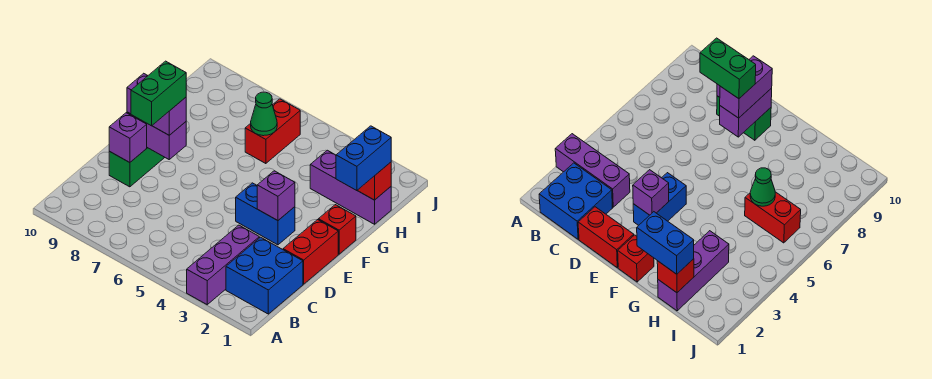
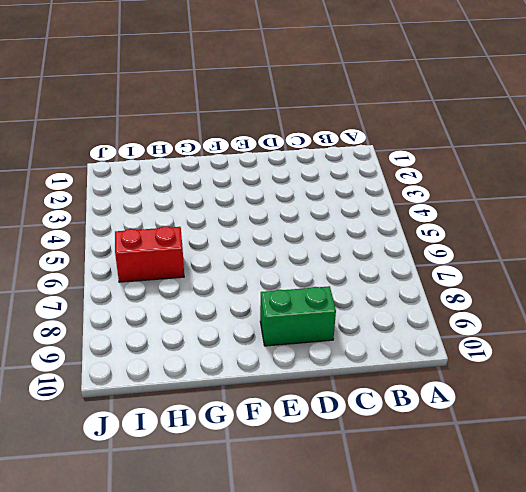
none -> purple brick A3:C3 level 1
none -> blue brick B1:C2 level 1
none -> red brick D1:E1 level 1

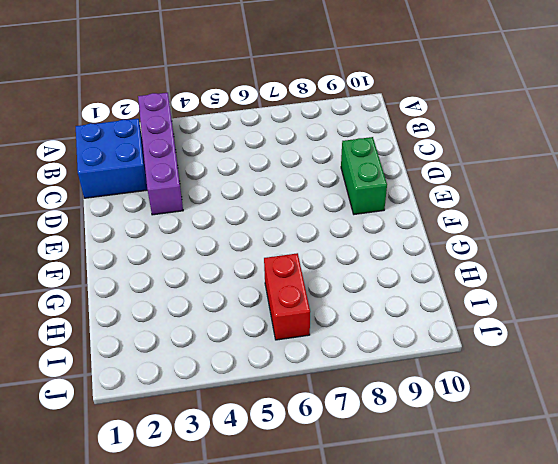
purple brick A3:D3 level 1 -> purple brick A3:C3 level 1
none -> red brick D1:E1 level 1
none -> blue brick E3:E4 level 1
none -> red brick F1 level 1

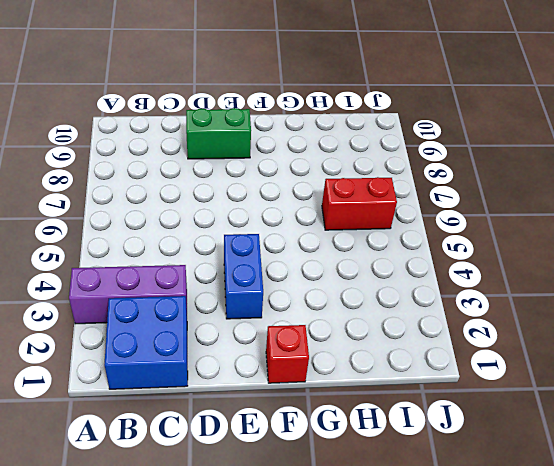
none -> red brick D1:E1 level 1
none -> purple brick H1:H3 level 1
none -> purple brick D9 level 2

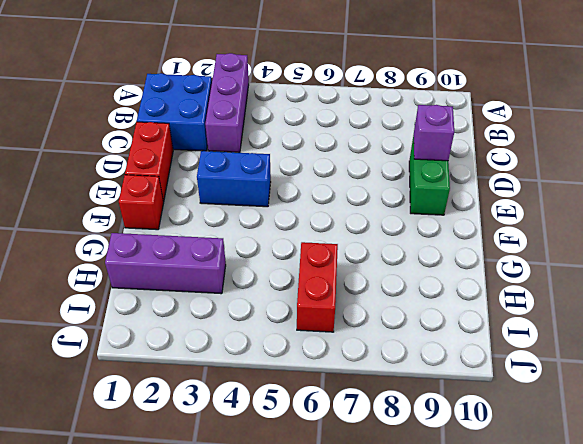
none -> purple brick E3 level 2
none -> purple brick E8:E9 level 2
none -> red brick H1 level 2

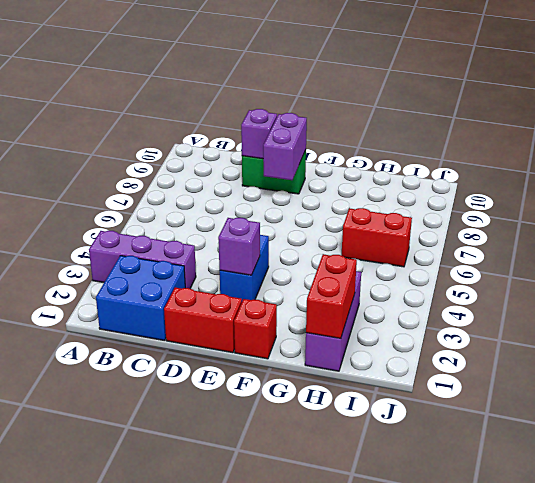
red brick H1:H2 level 2 -> red brick H1 level 2
none -> green cone H6 level 2
none -> purple brick E8:E9 level 3
none -> blue brick G1:H1 level 3

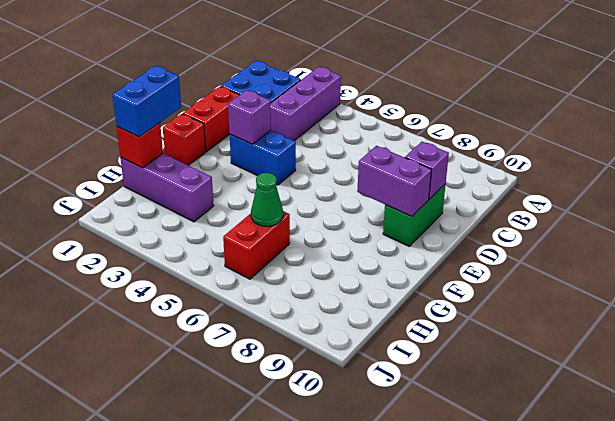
none -> purple brick E8:E9 level 3
none -> green brick D8:E8 level 4

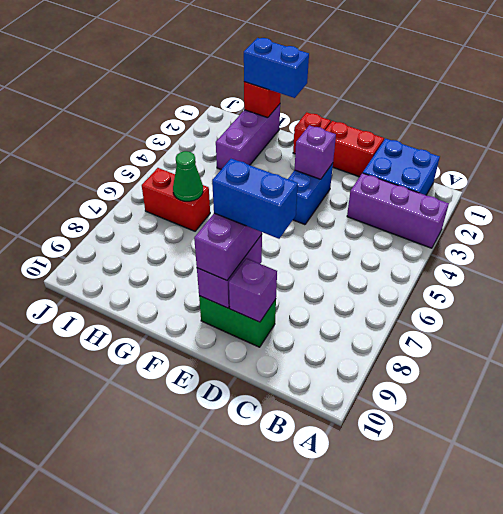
blue brick D8:E8 level 4 -> green brick D8:E8 level 4

